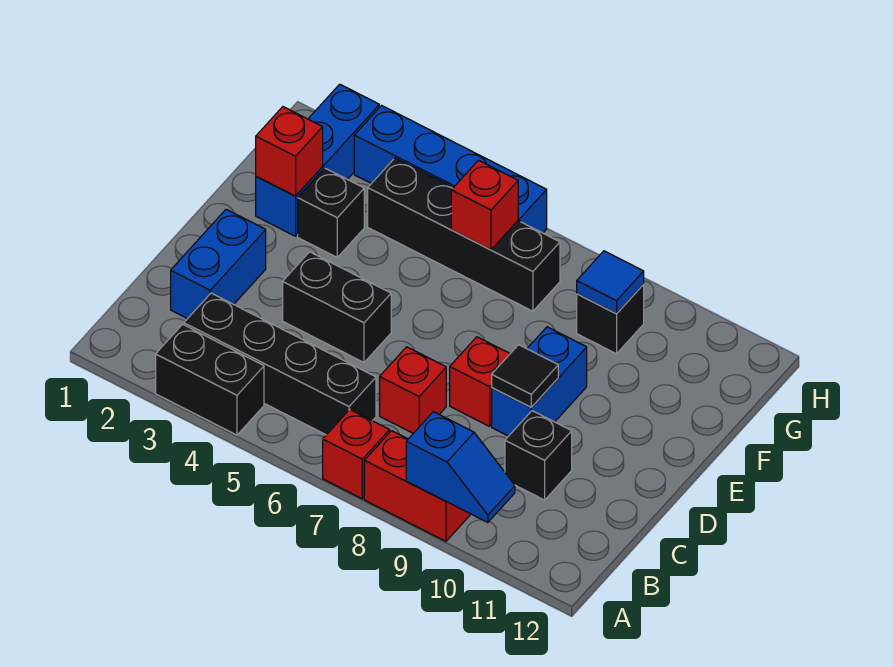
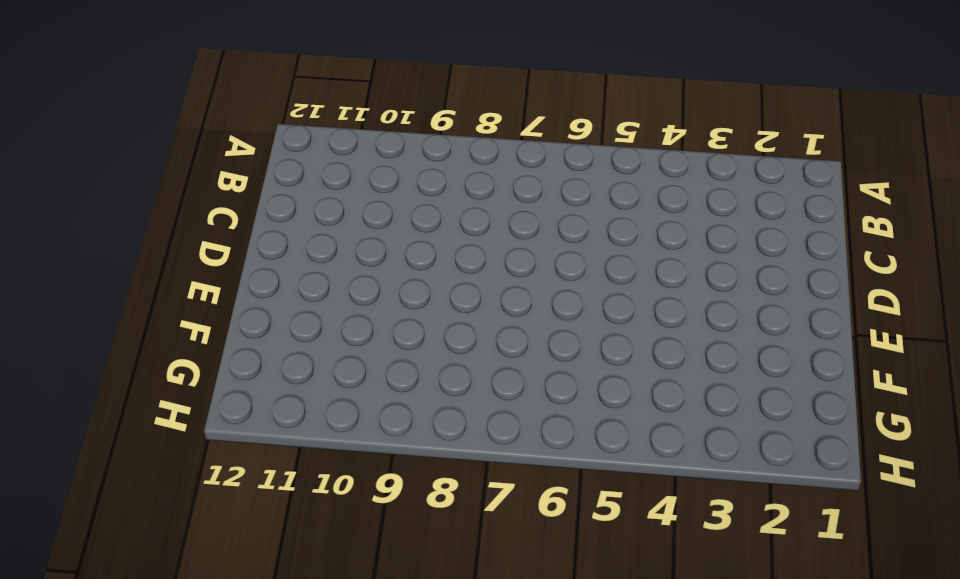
none -> black brick A3:A4 level 1
none -> red brick A7 level 1
none -> red brick A8:A9 level 1

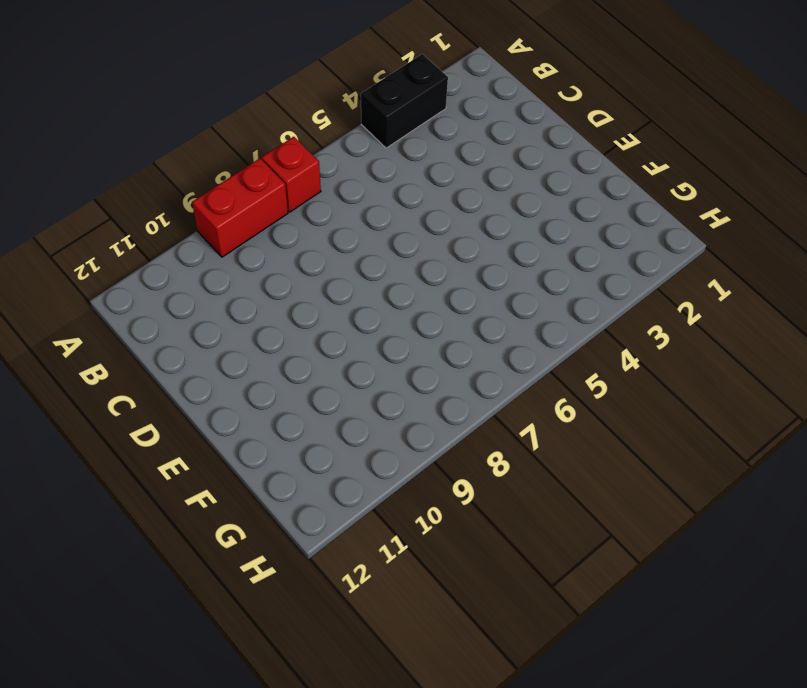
none -> black brick B3:B6 level 1
none -> blue brick C2:D2 level 1
none -> red brick C7 level 1

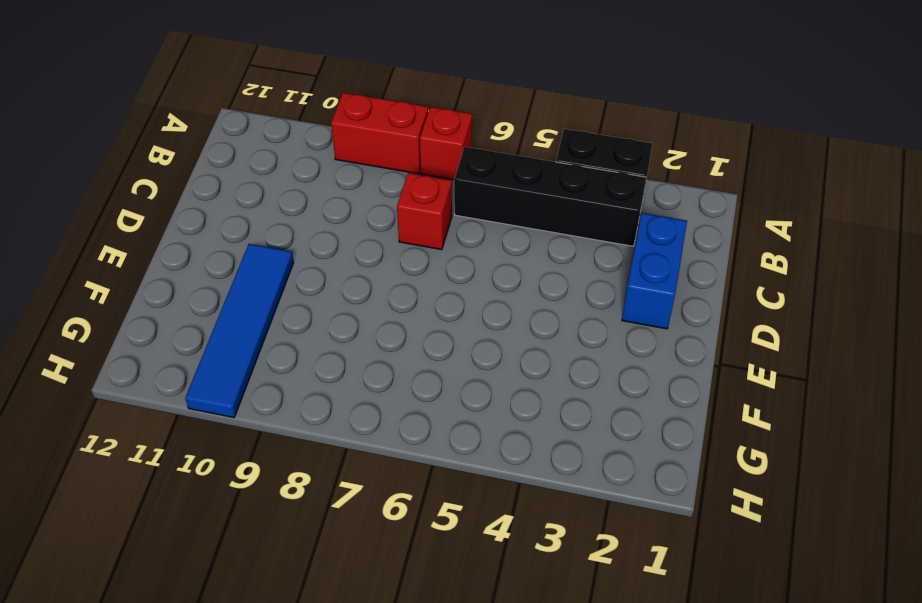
blue tile E10:H10 level 1 -> none
none -> black brick C10 level 1
none -> black brick D4:D5 level 1
none -> red brick D8 level 1

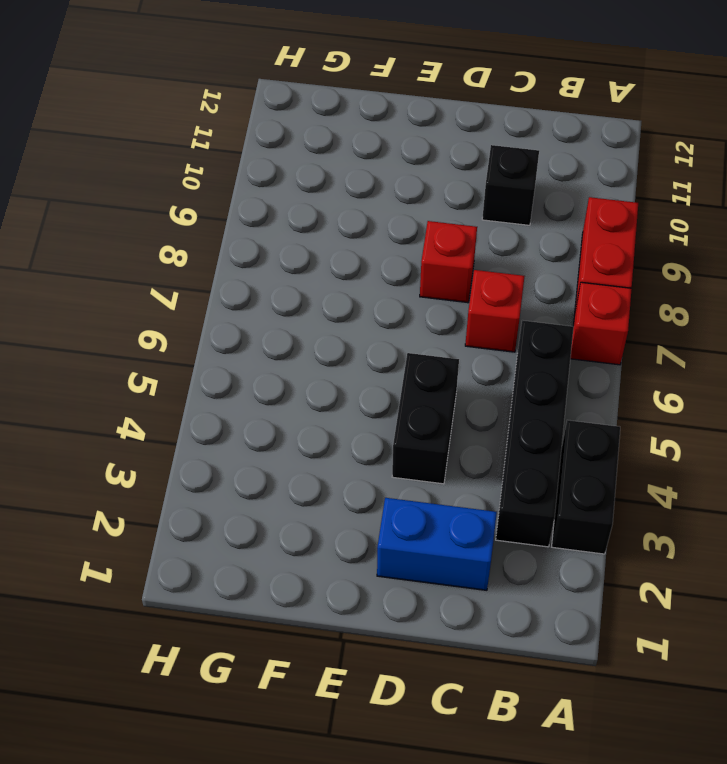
none -> blue brick D9:E9 level 1
none -> blue brick F2:H2 level 1
none -> black brick F3 level 1

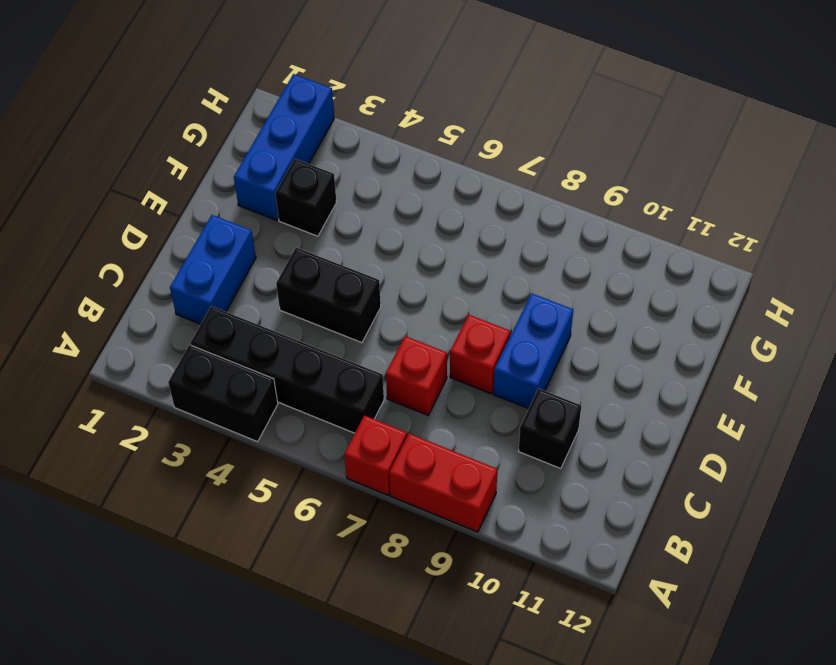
none -> black brick G4:G7 level 1
none -> black brick G9 level 1
none -> blue brick H3:H6 level 1

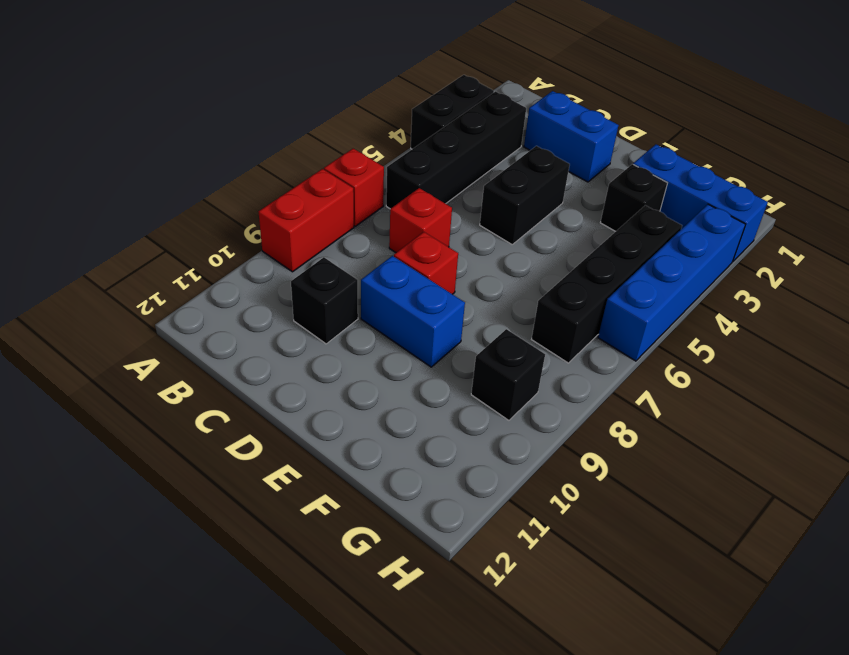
none -> blue slope A9:A10 level 2 top 9
none -> black tile D9 level 2
none -> red brick F2 level 2

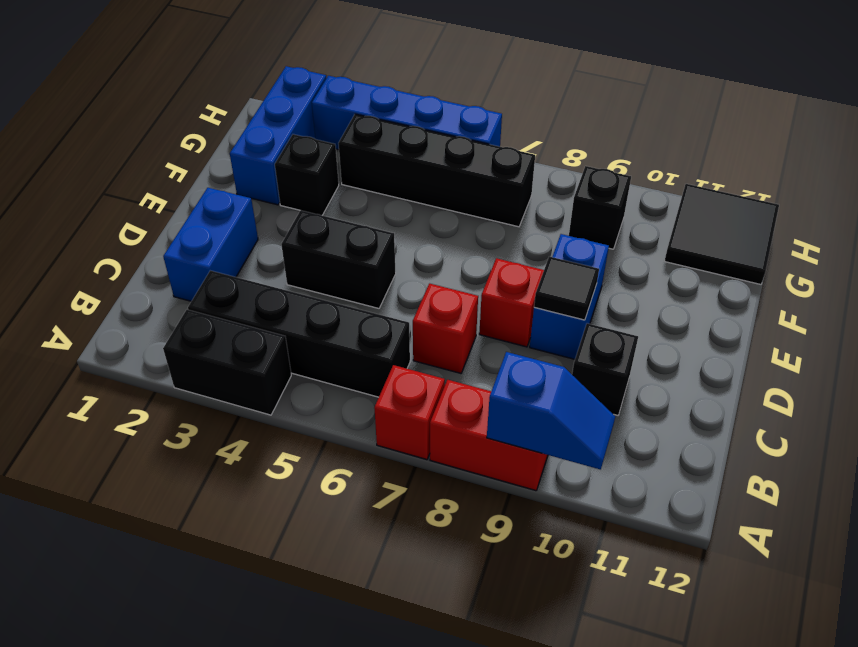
black tile G11:H12 level 1 -> none
none -> red brick F2 level 2
none -> red brick G6 level 2
none -> blue tile G9 level 2

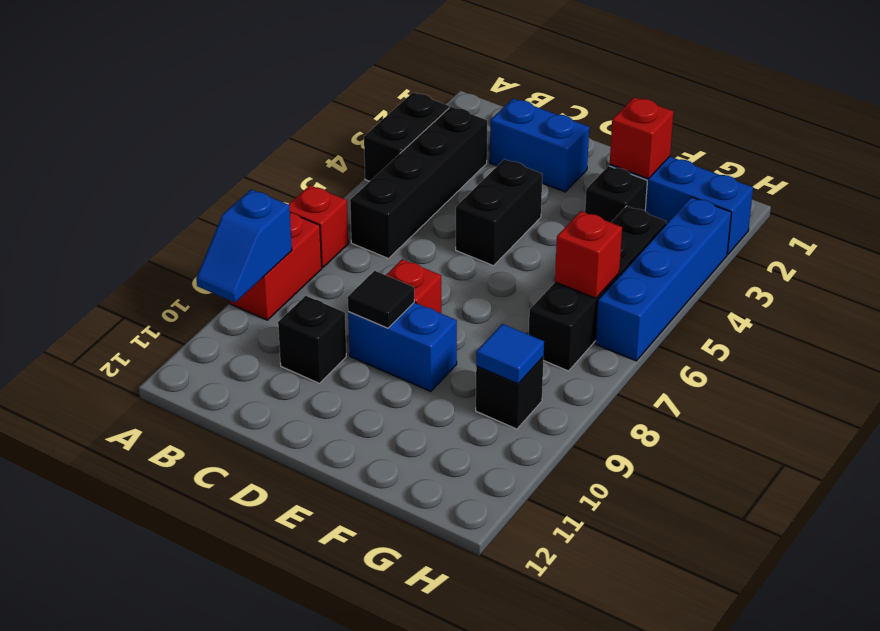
none -> red brick C7 level 1

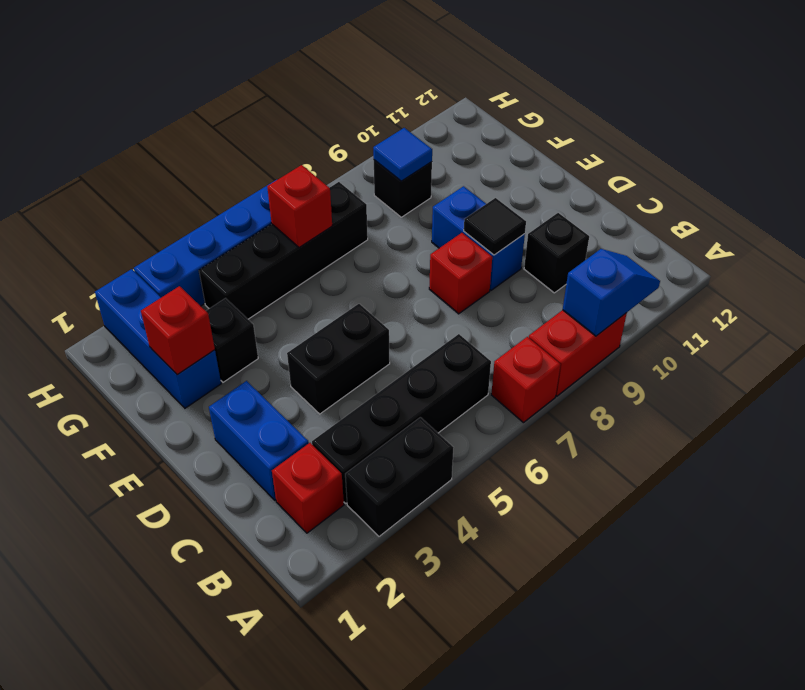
red brick B2 level 1 -> red brick C7 level 1

